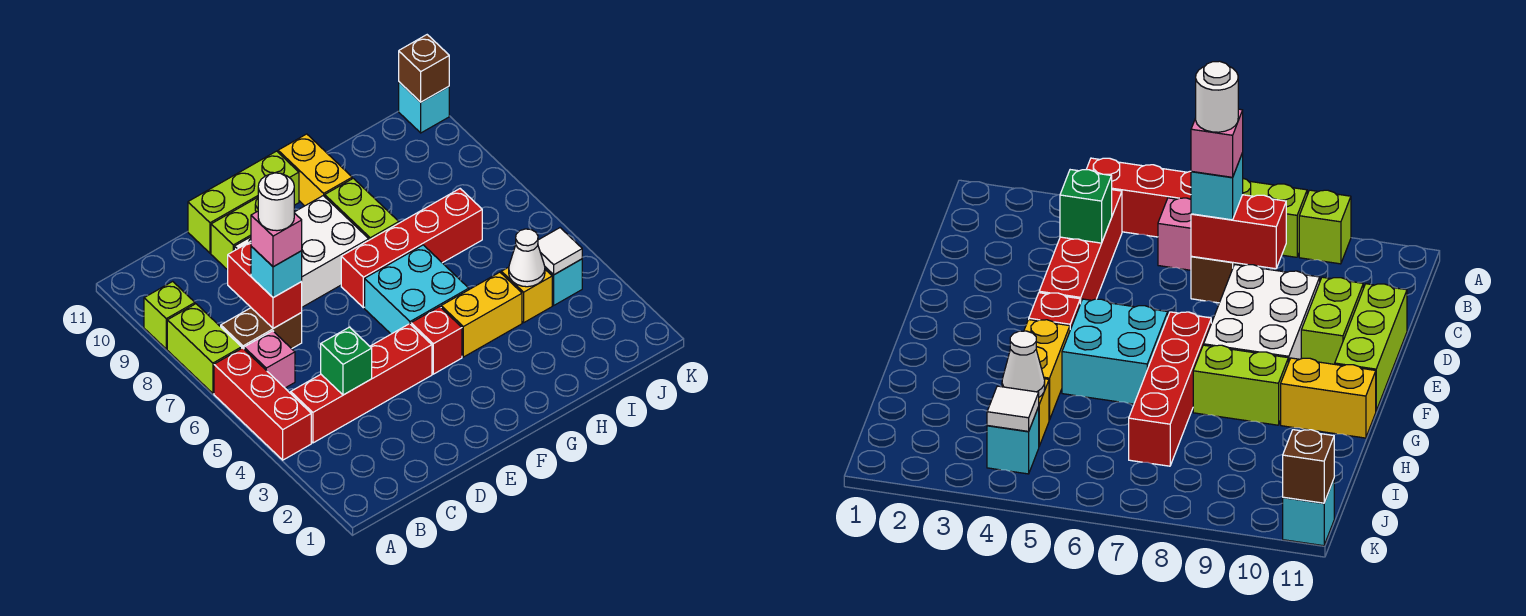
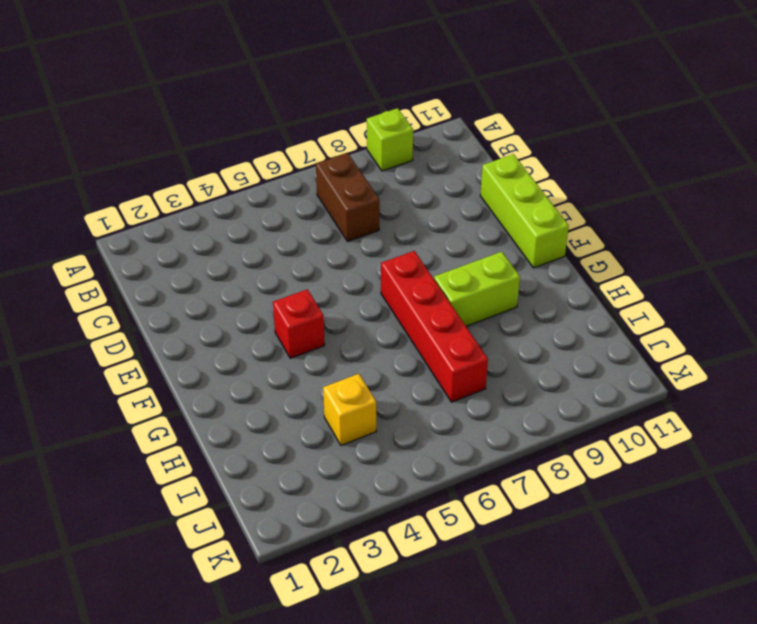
none -> red brick A4:A6 level 1
none -> lime brick A7:A8 level 1
none -> red brick B4:E4 level 1

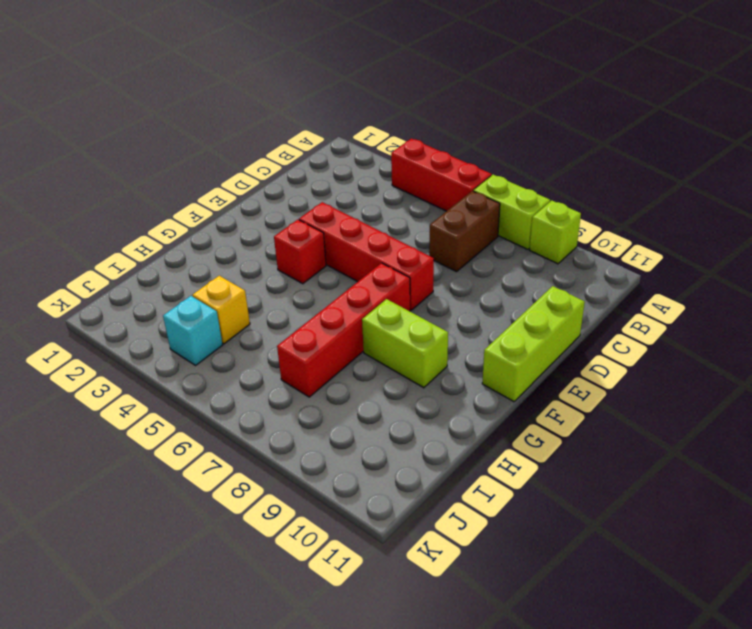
red brick E4:E7 level 1 -> red brick B4:E4 level 1
none -> pink brick B6 level 1
none -> white brick D8:F9 level 1
none -> lime brick D10:E10 level 1

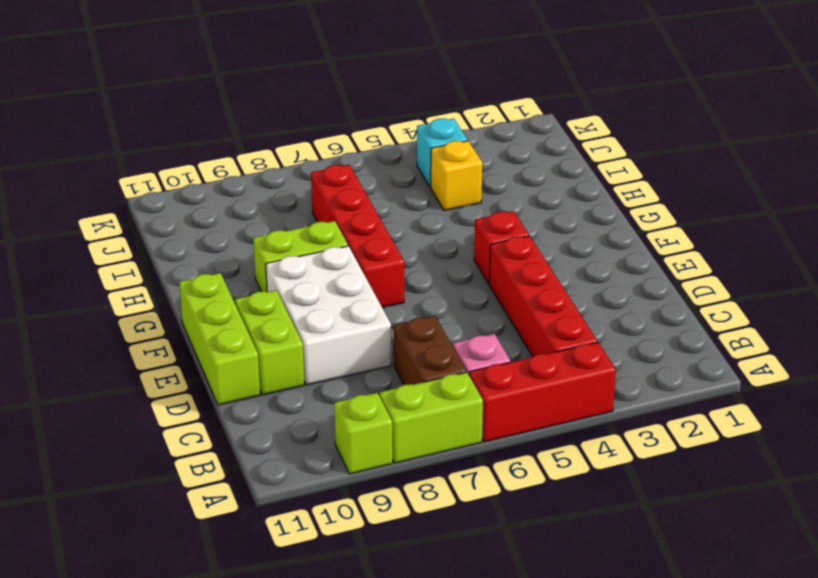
none -> cyan brick F5:G6 level 1
none -> yellow brick G4:H4 level 1
none -> yellow brick G10:G11 level 1

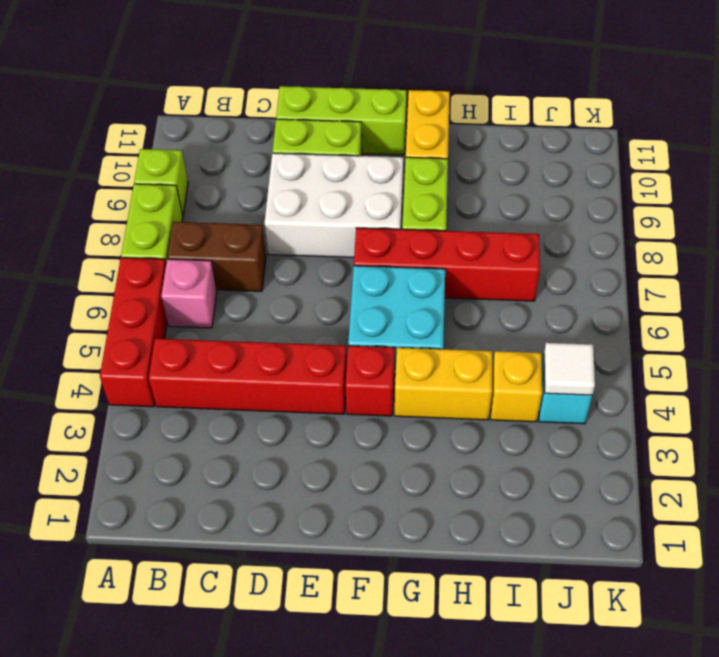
none -> cyan brick K11 level 1
none -> green brick C4 level 2
none -> red brick C7:C8 level 2

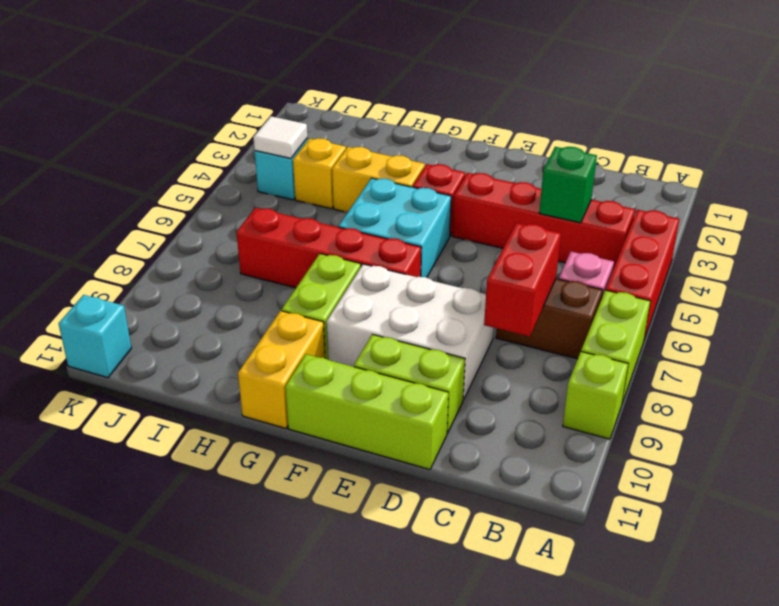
none -> white cone I4 level 2
none -> brown brick K11 level 2
none -> cyan brick C7 level 3

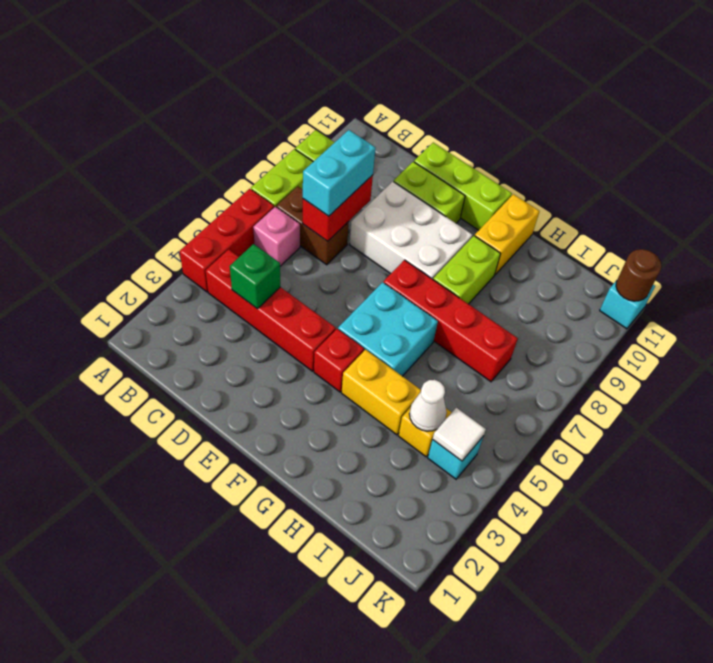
cyan brick C7:C8 level 3 -> cyan brick C7 level 3
brown round brick K11 level 2 -> brown brick K11 level 2
none -> pink brick C7 level 4
none -> white round brick C7 level 5

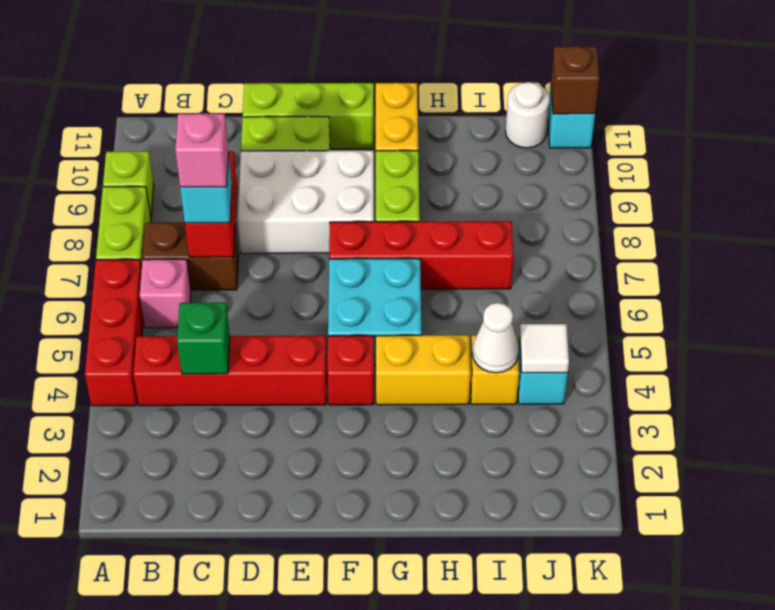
white round brick J11 level 1 -> white round brick C7 level 5

